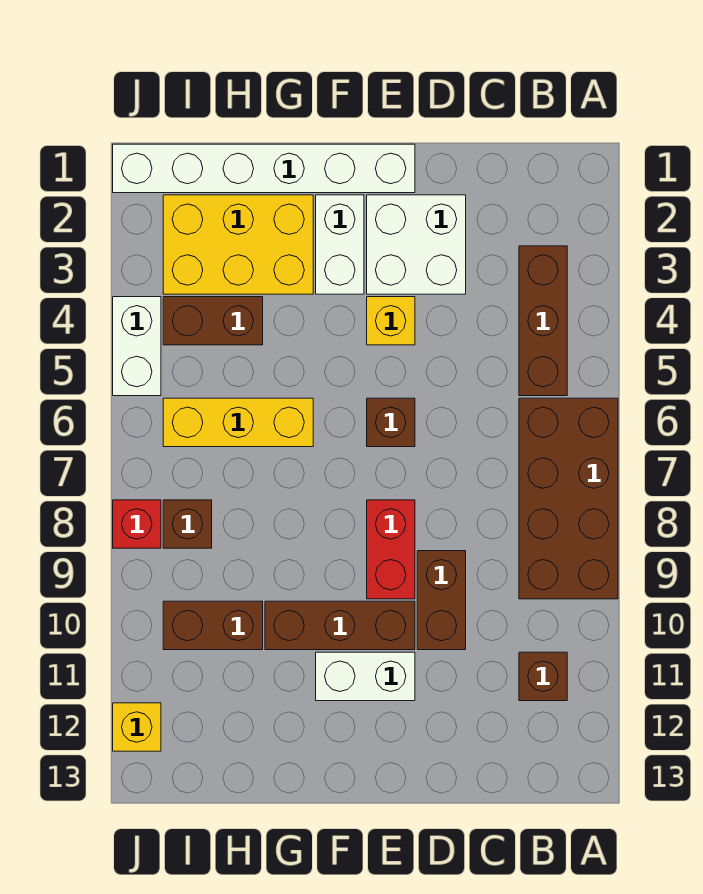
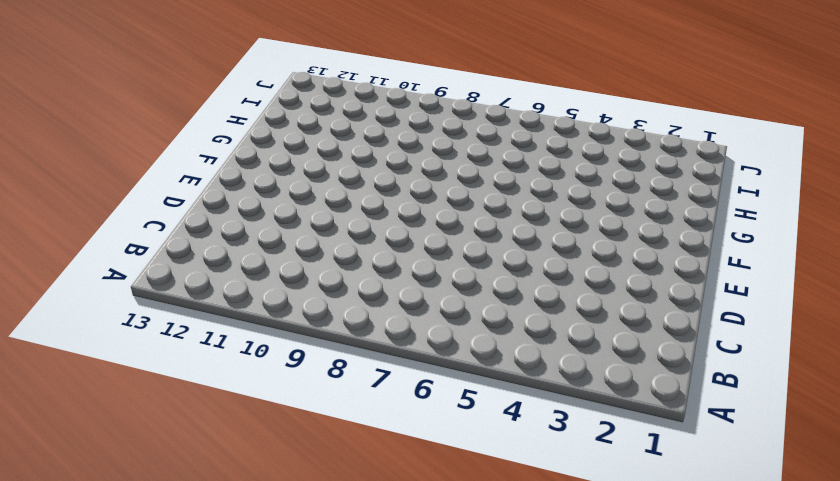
none -> brown brick A6:B9 level 1
none -> brown brick B3:B5 level 1
none -> brown brick B11 level 1

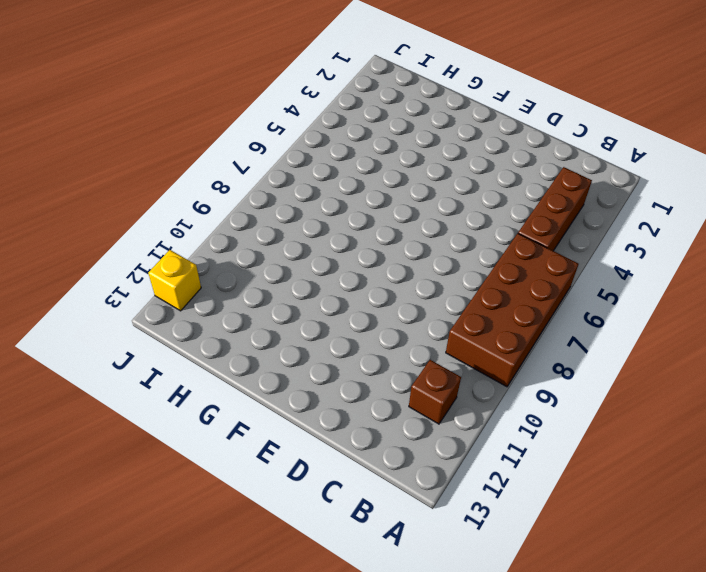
none -> white brick D2:E3 level 1
none -> brown brick D9:D10 level 1
none -> white brick E1:J1 level 1

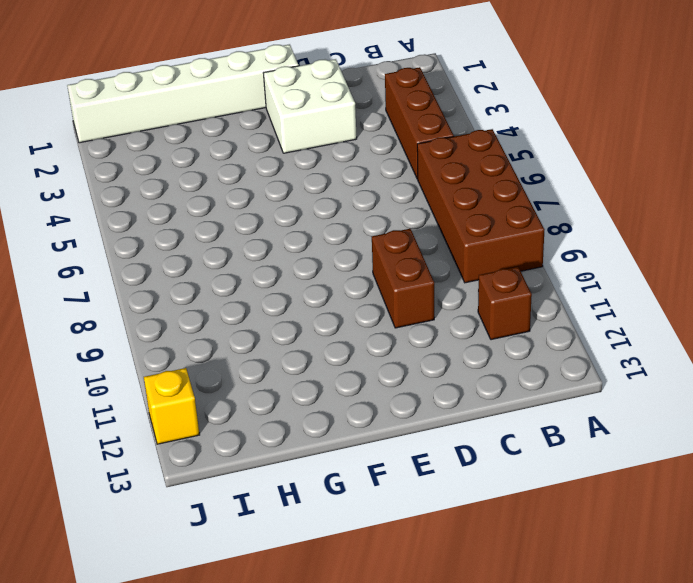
none -> yellow brick E4 level 1
none -> brown brick E6 level 1
none -> red brick E8:E9 level 1

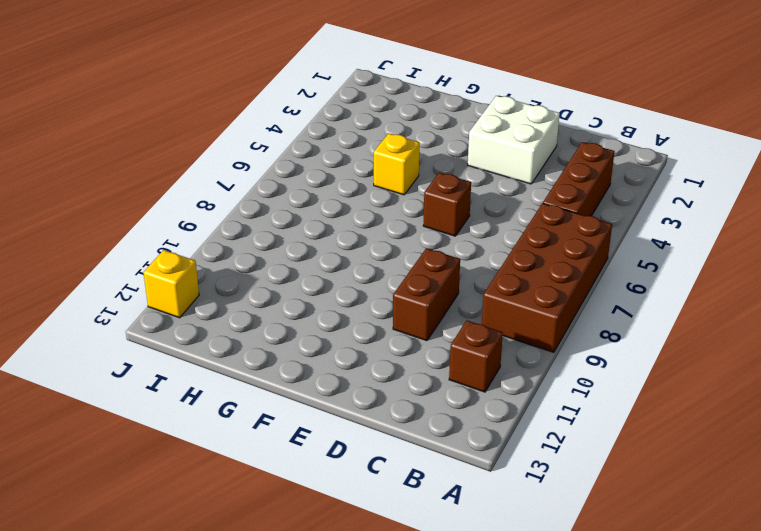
yellow brick G5 level 1 -> yellow brick E4 level 1
none -> white brick E1:J1 level 1
none -> red brick E8:E9 level 1
none -> brown brick E10:G10 level 1

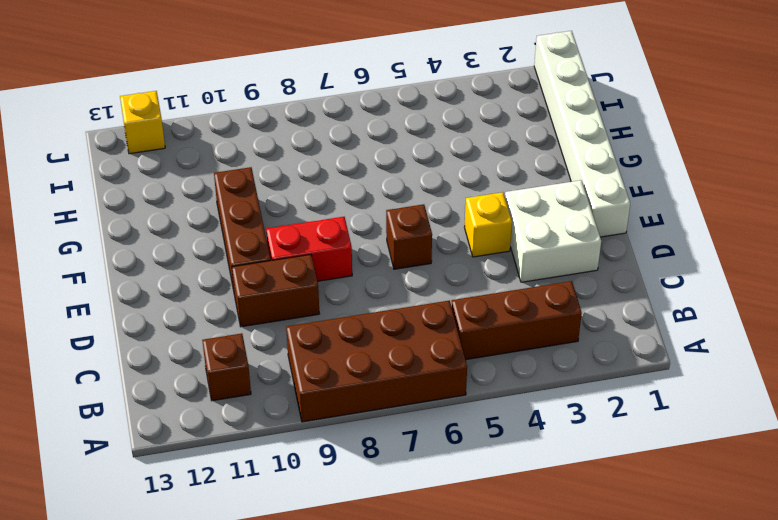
none -> white brick E11:F11 level 1
none -> white brick F2:F3 level 1
none -> yellow brick G2:I3 level 1

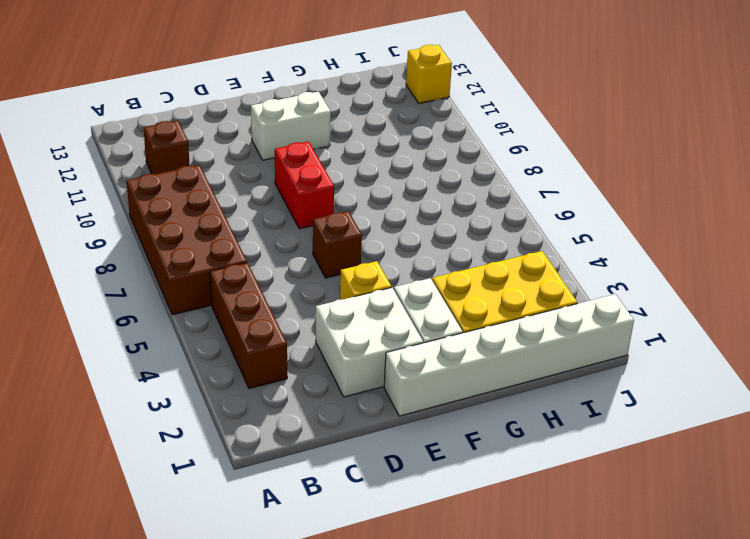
none -> brown brick D9:D10 level 1
none -> brown brick E10:G10 level 1
none -> yellow brick G6:I6 level 1

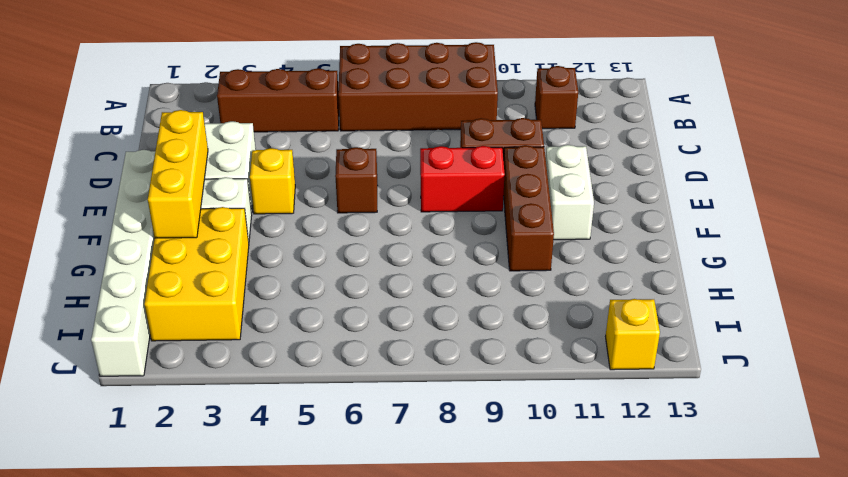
yellow brick E2:G2 level 2 -> yellow brick G6:I6 level 1
none -> brown brick H4:I4 level 1
none -> brown brick H10:I10 level 1
none -> brown brick I8 level 1

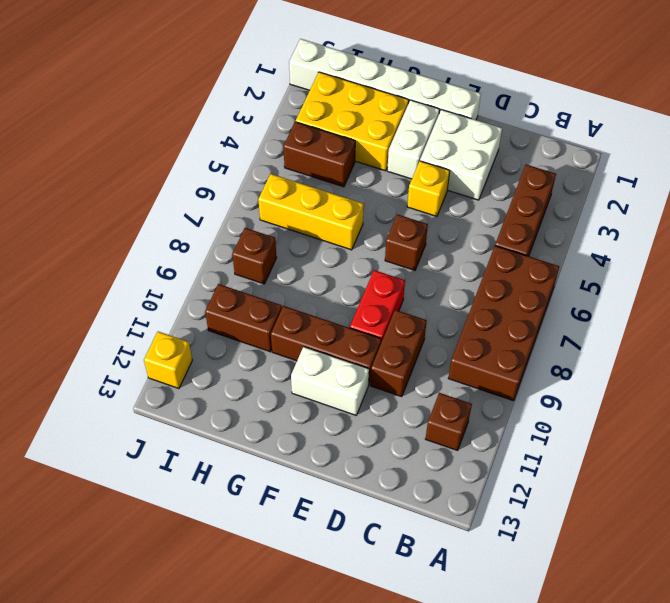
none -> white brick J4:J5 level 1
none -> red brick J8 level 1

